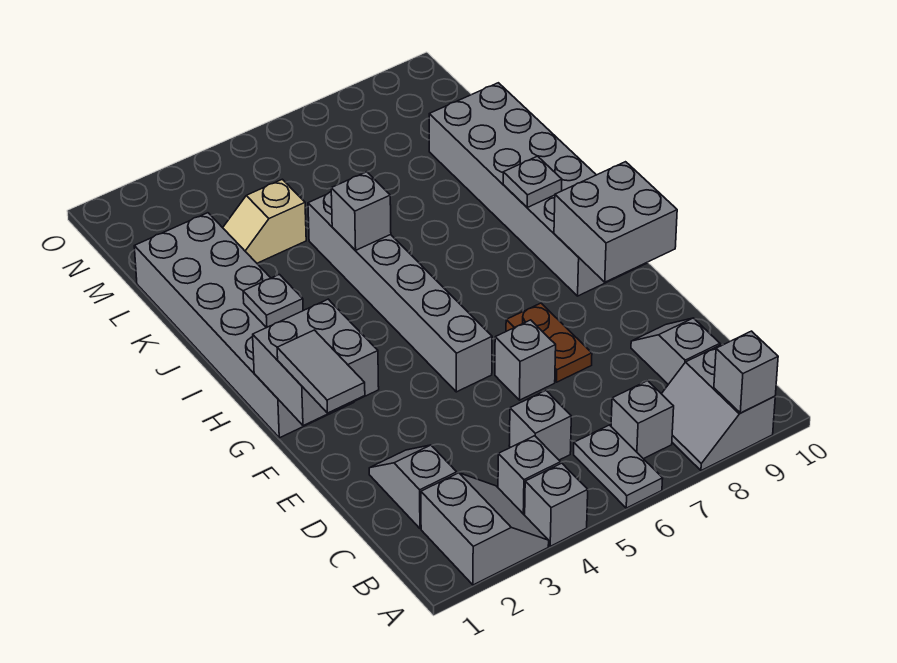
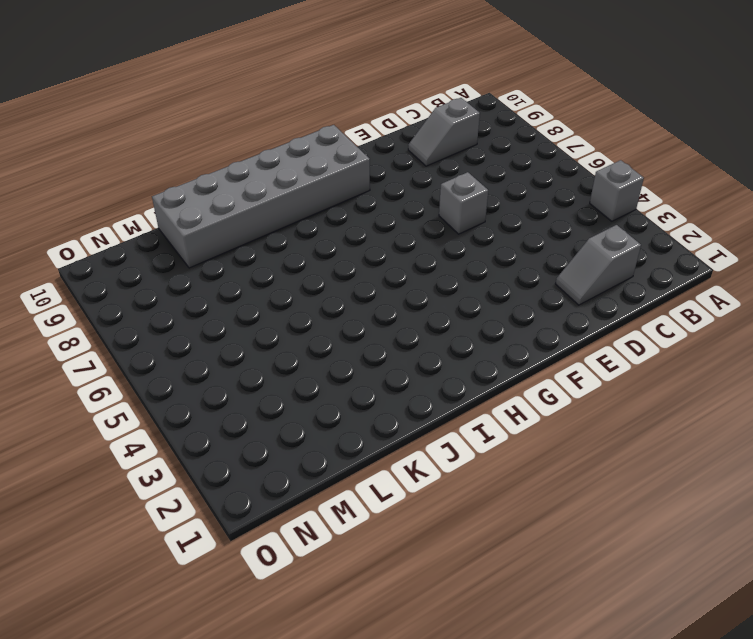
none -> grey slope A2:B3 level 1 top 2
none -> grey plate A6:B6 level 1
none -> grey slope A8:B9 level 1 top 9

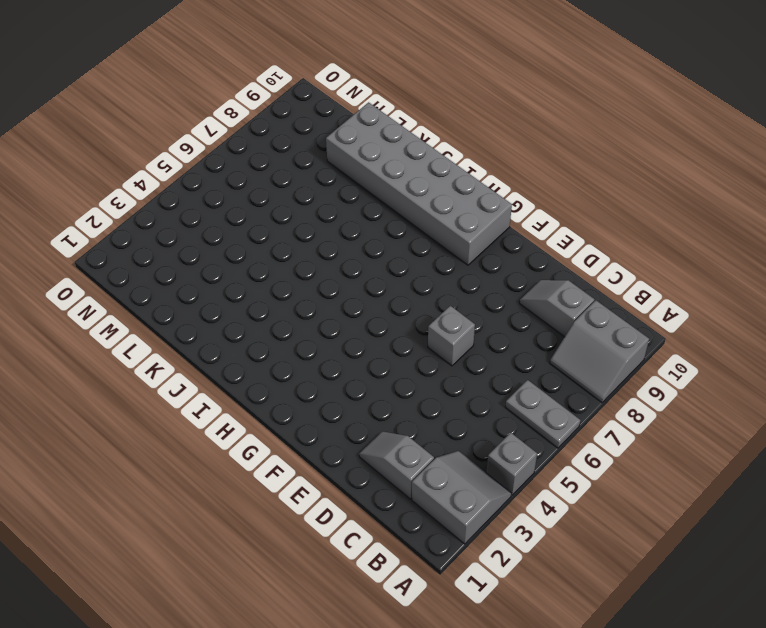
none -> grey brick B4 level 1
none -> grey brick B7 level 1
none -> grey brick C5 level 1

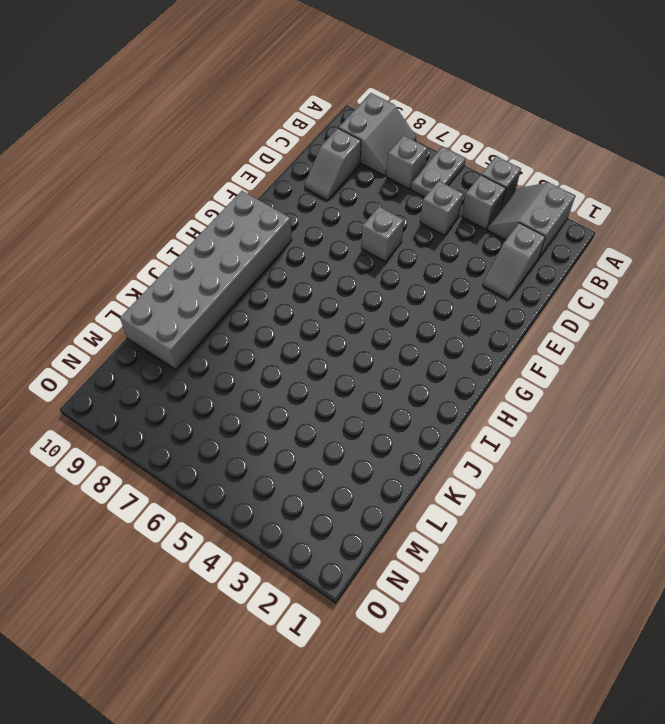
none -> brown plate E7:F7 level 1
none -> grey brick F5:K5 level 1
none -> grey brick G1:L2 level 1

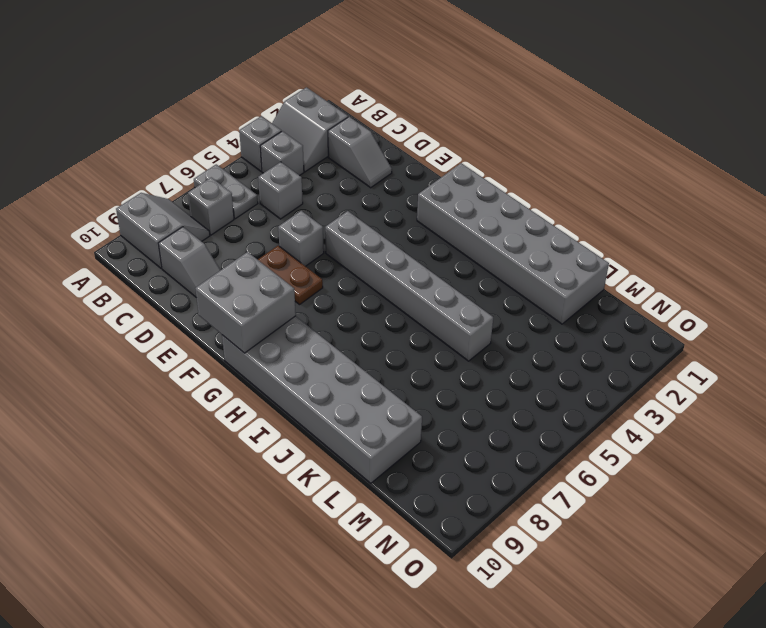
none -> tan slope L3:L4 level 1 top 4
none -> grey brick A9 level 2
none -> grey brick F1:G2 level 2

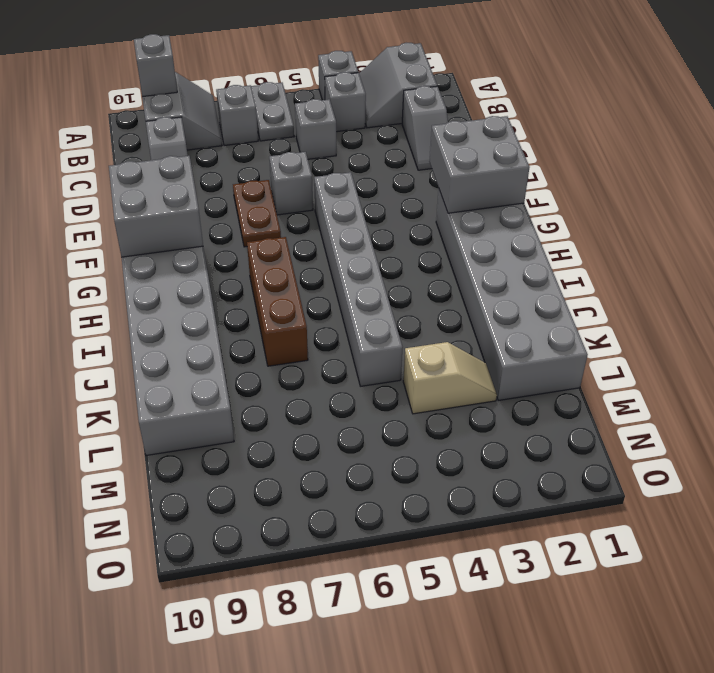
brown brick H7:J7 level 1 -> none
none -> grey plate I2 level 2
none -> grey plate I9 level 2
none -> grey brick J5 level 2

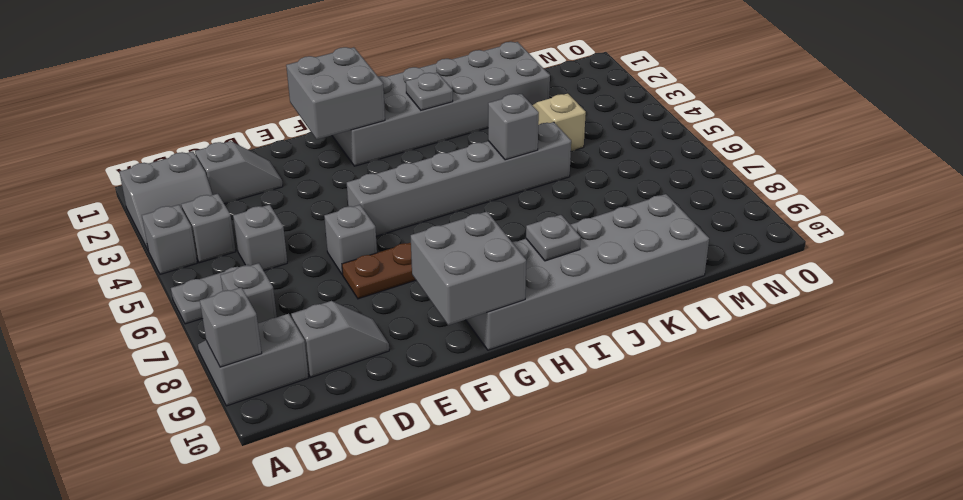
none -> grey tile E1:F1 level 3

